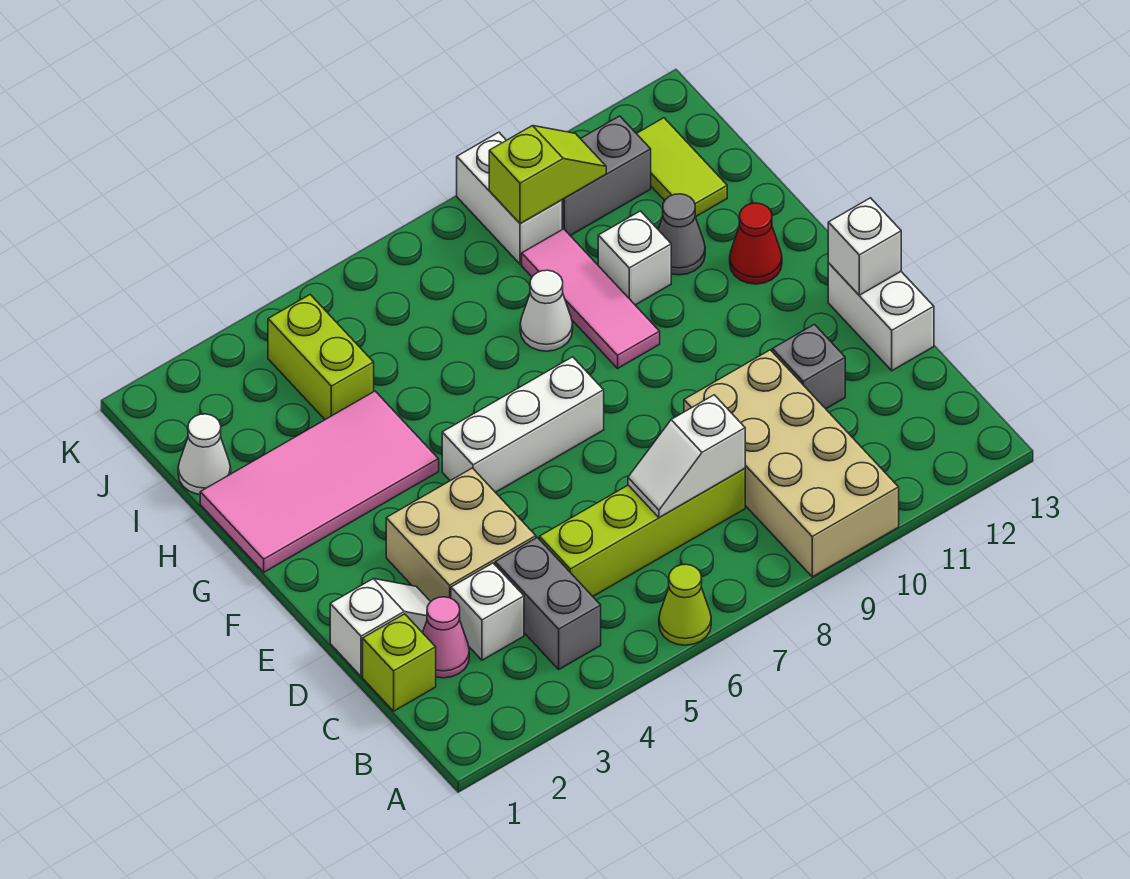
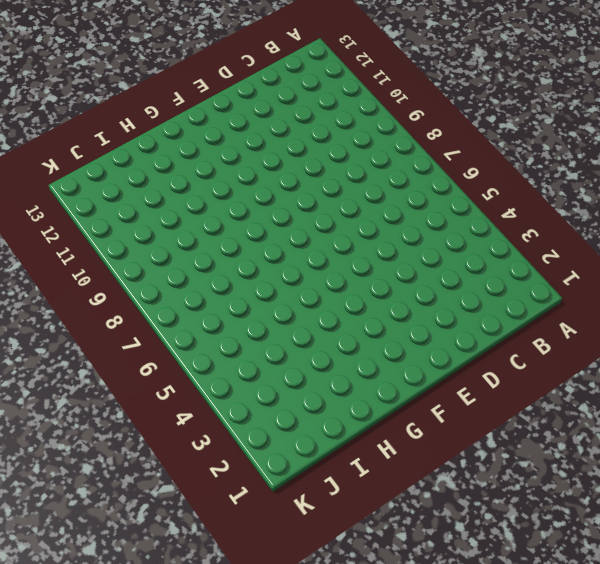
none -> lime cone A6 level 1
none -> tan brick A9:D10 level 1
none -> grey brick B4:C4 level 1

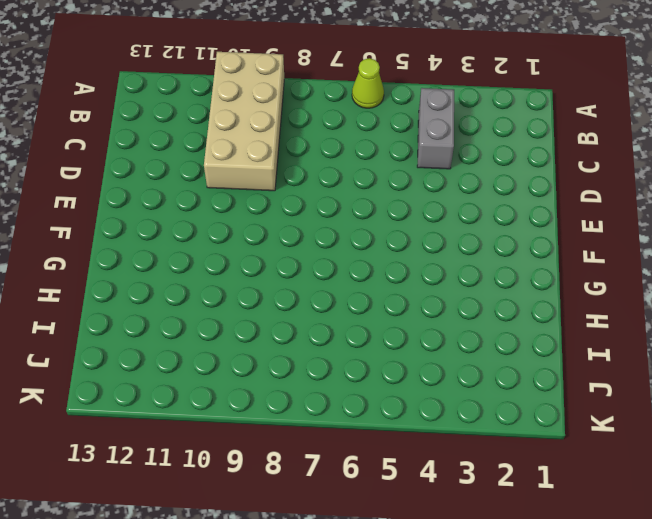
none -> lime brick C1 level 1
none -> pink cone C2 level 1
none -> white brick C3 level 1

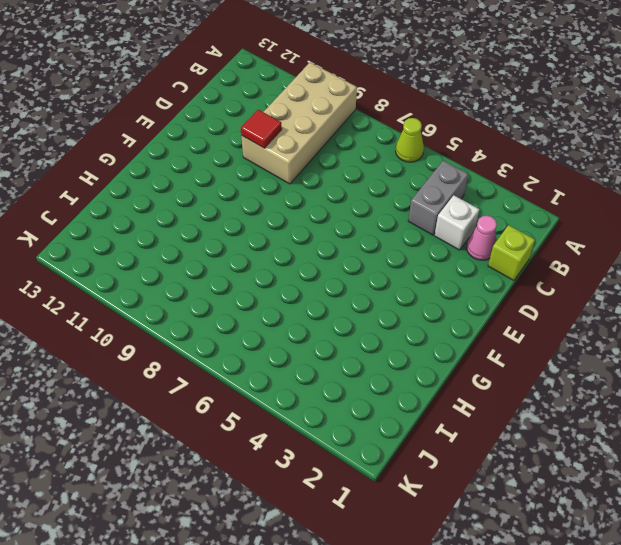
red tile D10 level 2 -> none
none -> lime brick C5:C8 level 1
none -> white slope D1:D2 level 1 top 1
none -> tan brick D3:E4 level 1

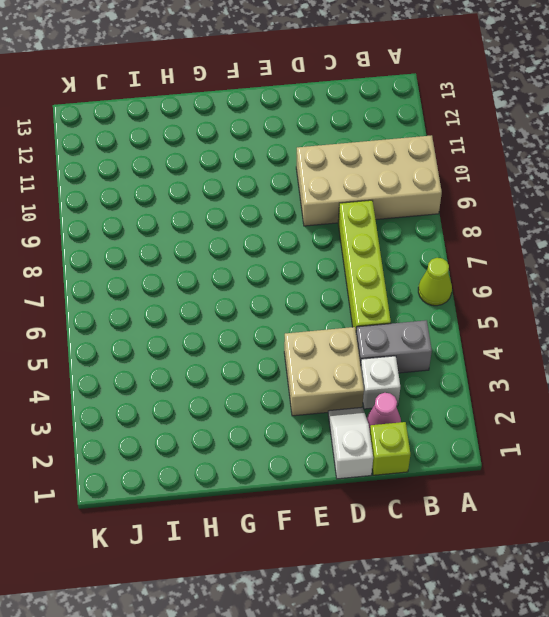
none -> grey brick D11 level 1
none -> white brick D13:E13 level 1
none -> white brick F5:F7 level 1

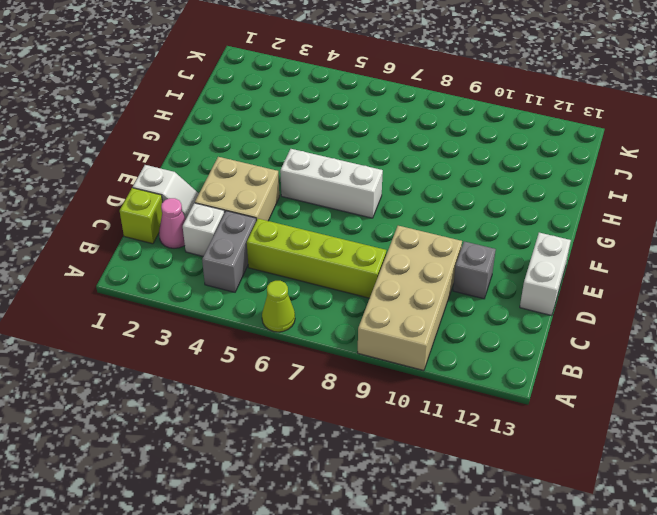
none -> pink tile G1:H4 level 1
none -> pink tile G9:I9 level 1
none -> red cone G12 level 1

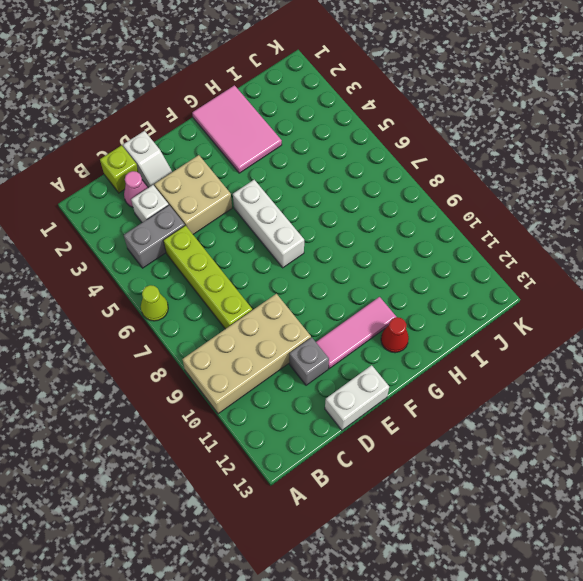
pink tile E11:G11 level 1 -> pink tile G9:I9 level 1
pink tile G1:H3 level 1 -> pink tile G1:H4 level 1
none -> white cone H8 level 1
none -> white brick H10 level 1
none -> grey cone H11 level 1

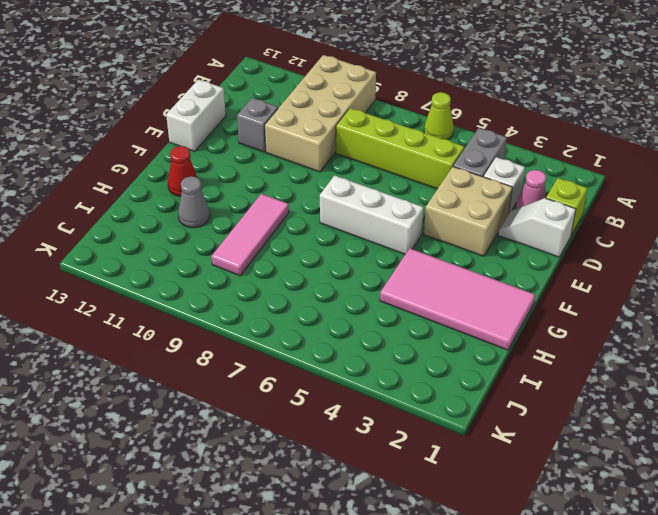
none -> white cone H8 level 1
none -> white brick H10 level 1
none -> white cone I1 level 1

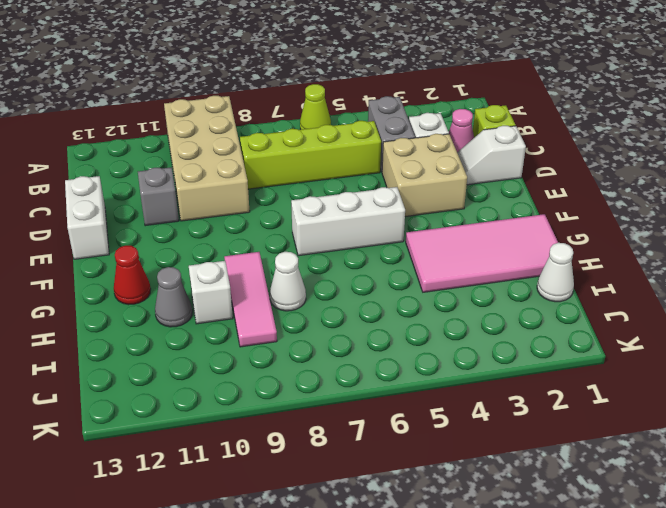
none -> lime brick I4:J4 level 1
none -> lime tile I12:J12 level 1
none -> white brick J9:K9 level 1

